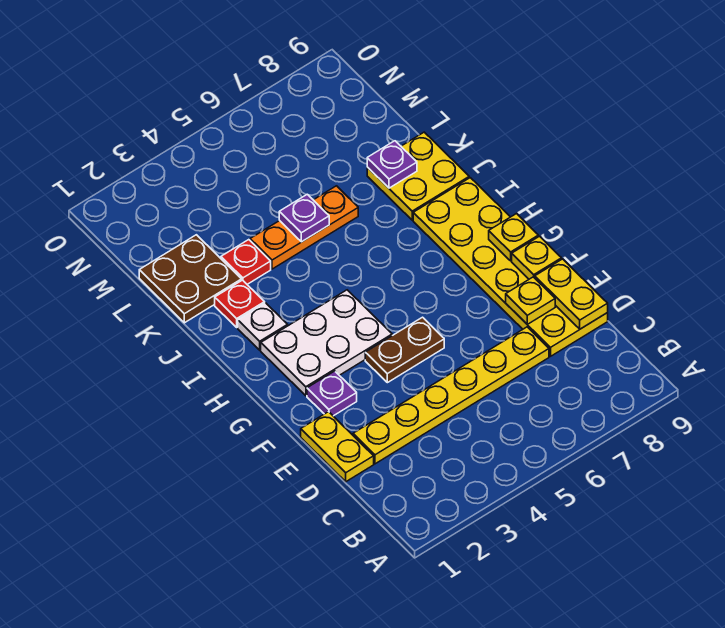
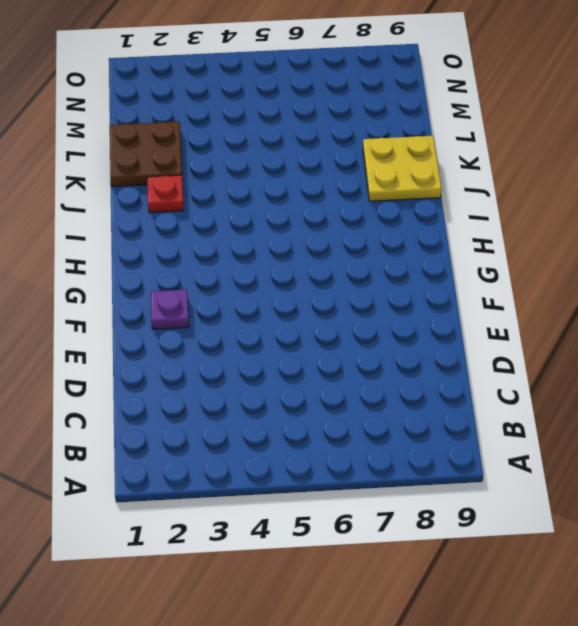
none -> yellow plate D1:E1 level 1
none -> yellow plate D2:D7 level 1
none -> yellow plate D8:I9 level 1

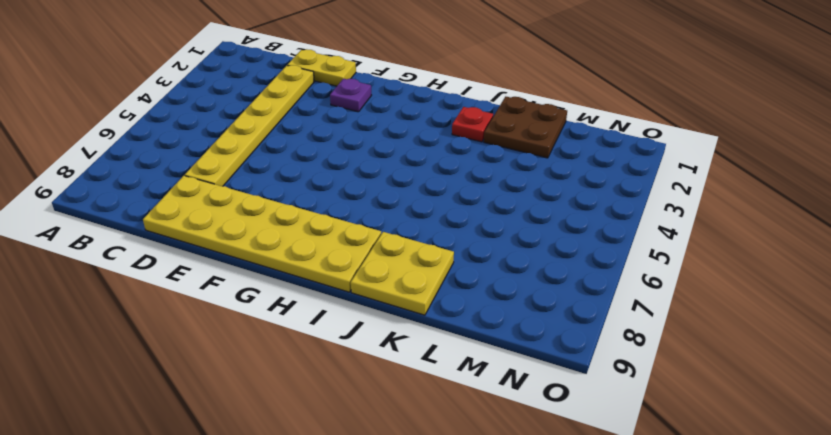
none -> brown plate F4:F5 level 1
none -> white plate G2:H4 level 1
none -> white plate I2 level 1

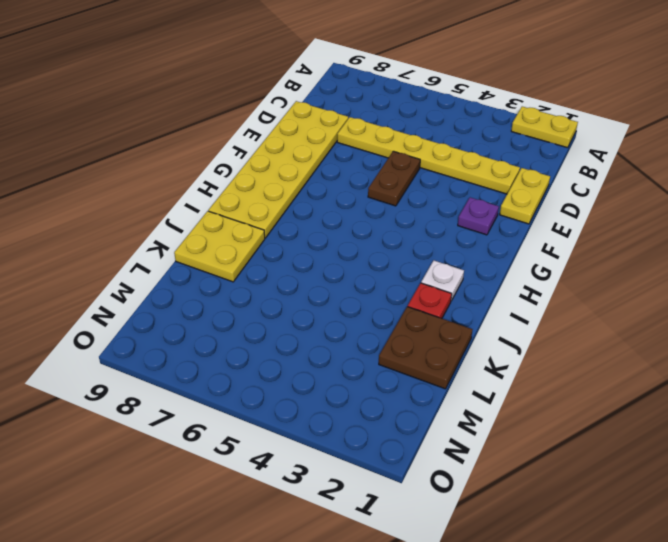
yellow plate A1:A2 level 1 -> yellow plate D9:E9 level 2
brown plate E5:F5 level 1 -> brown plate F4:F5 level 1
none -> white plate G2:H4 level 1
none -> red plate K3 level 1
none -> orange plate K4:K6 level 1

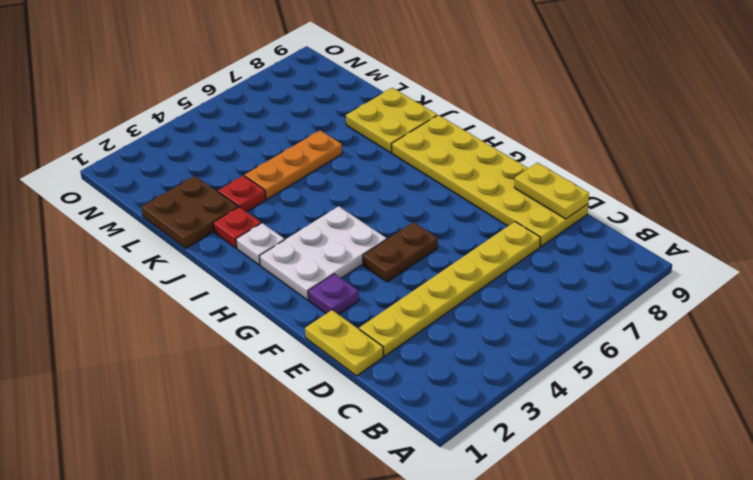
none -> yellow plate E8 level 2
none -> yellow plate F9 level 2
none -> yellow plate G9 level 2

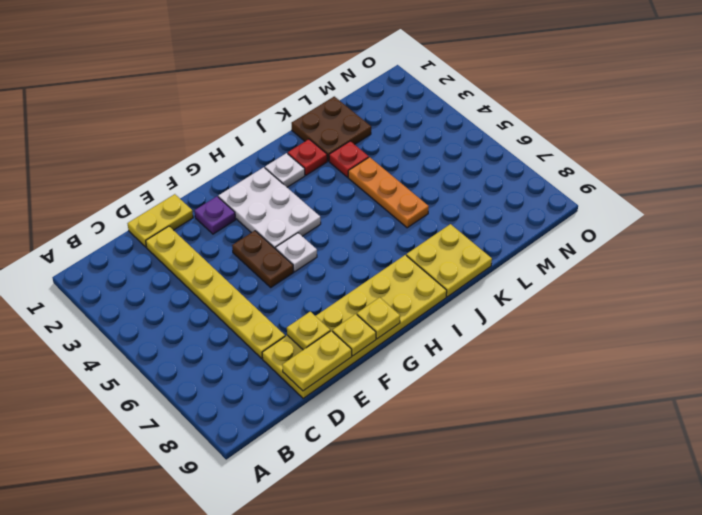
white plate G5 level 1 -> none
none -> purple plate K5 level 2
none -> purple plate K8 level 2

